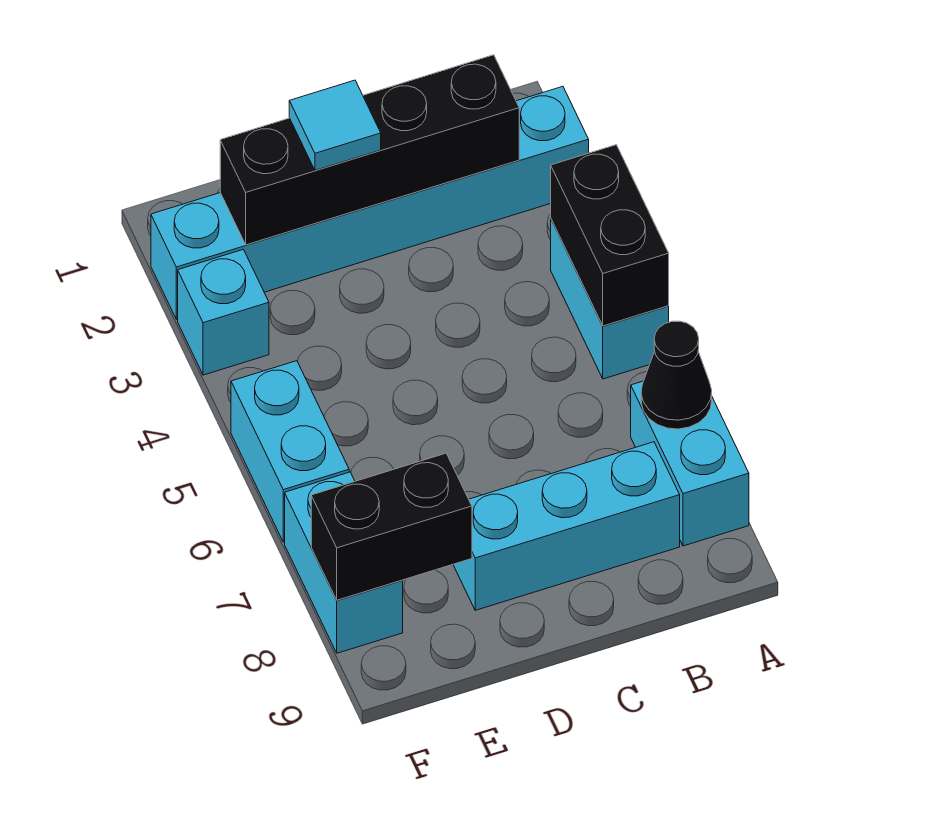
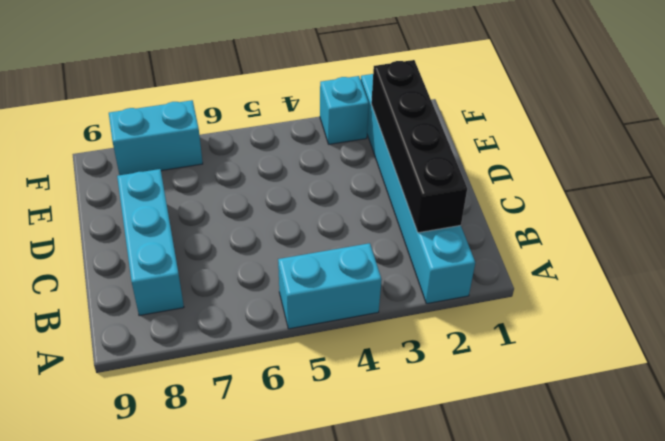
none -> cyan brick A7:A8 level 1
none -> cyan brick F5:F6 level 1
none -> black brick A4:A5 level 2

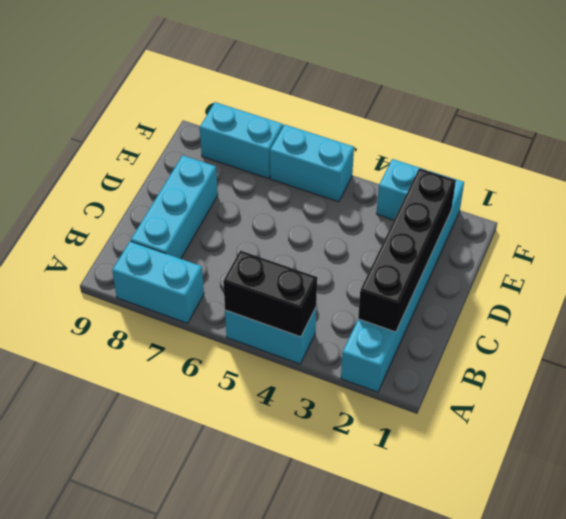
none -> black cone A7 level 2
none -> black brick E8:F8 level 2
none -> cyan tile D2 level 3

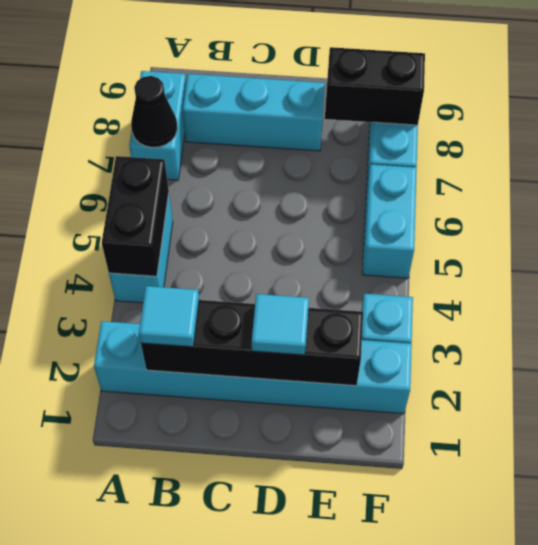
cyan tile B2 level 3 -> none

